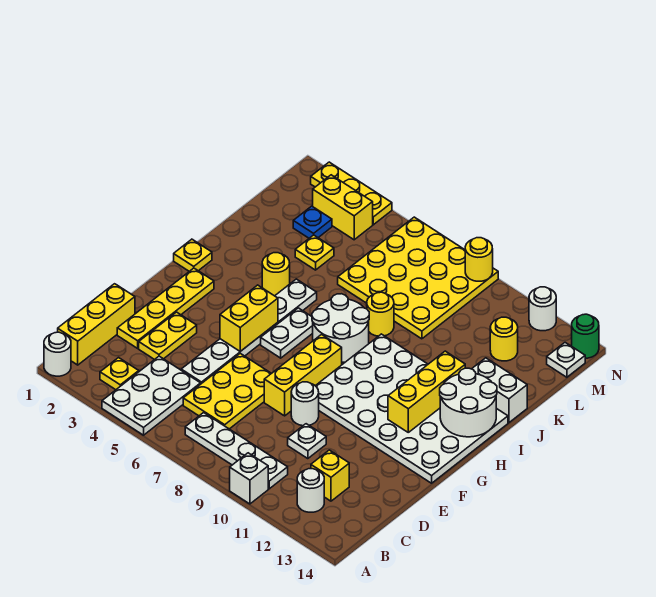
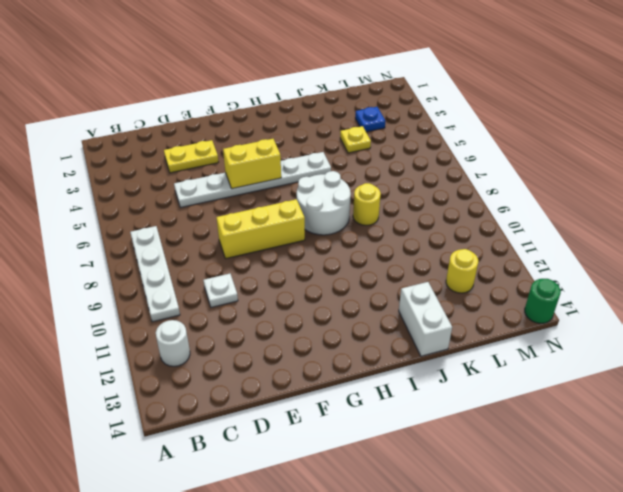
none -> white round brick A1 level 1
none -> white plate A4:C5 level 1
none -> white brick A10 level 1
none -> yellow brick B1:D1 level 1

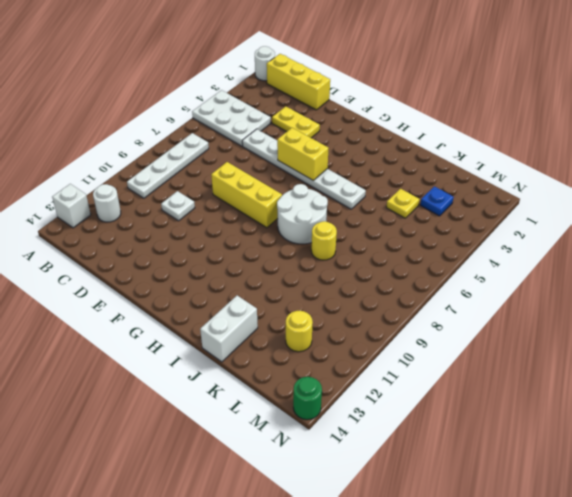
white brick A13 level 1 -> white brick A10 level 1
none -> yellow plate B3 level 1
none -> yellow plate C6:E7 level 1
none -> yellow brick C12 level 1
none -> yellow plate D2:G2 level 1

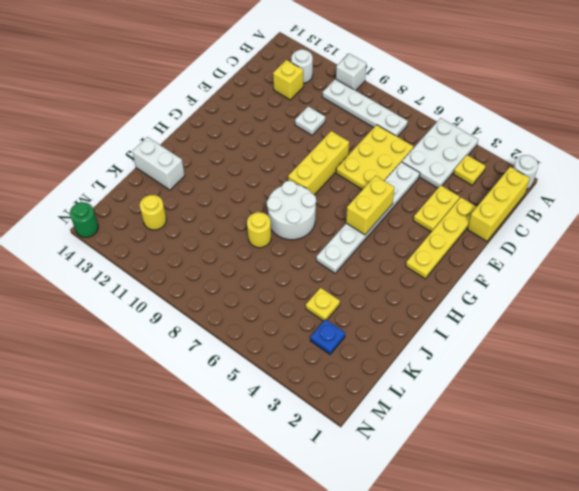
none -> white round brick E9 level 1
none -> white plate F9:I14 level 1
none -> white plate G6:H6 level 1
none -> yellow plate H1 level 1

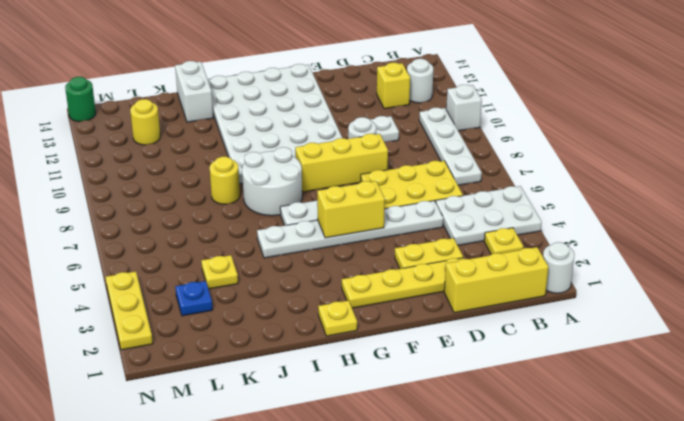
none -> yellow round brick I4 level 1
none -> yellow plate K6:N9 level 1
none -> yellow brick M3:M4 level 1
none -> white plate M14 level 1

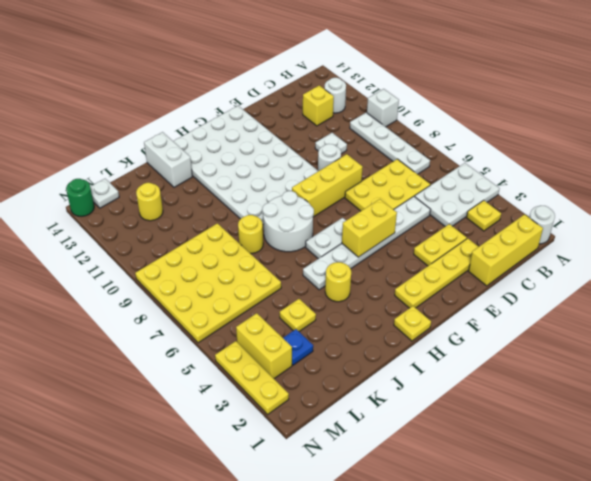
none -> white round brick N12 level 1
none -> yellow brick G12:I12 level 2
none -> white round brick H13:I14 level 2
none -> yellow round brick N9 level 2

